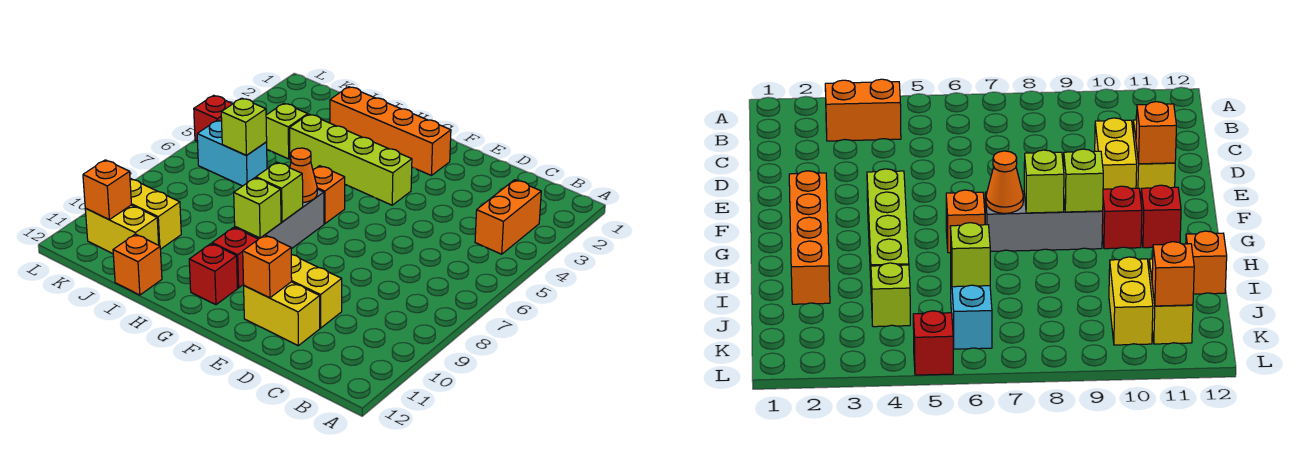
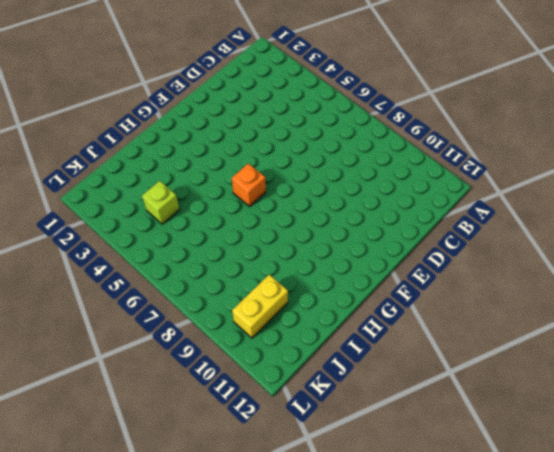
none -> orange brick B3:B4 level 1
none -> yellow brick D10:E10 level 1
none -> yellow brick D11:E11 level 1

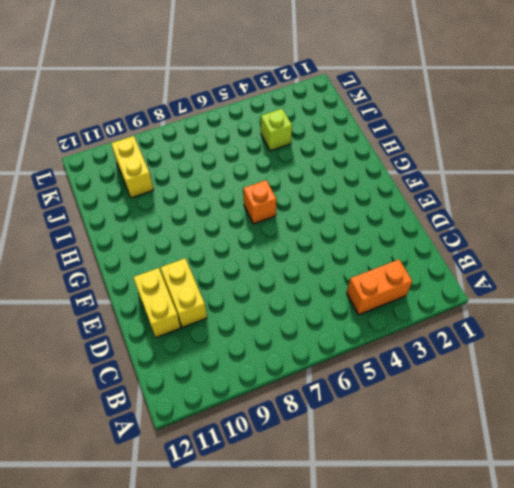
none -> orange brick F2:I2 level 1
none -> lime brick F4:I4 level 1
none -> grey brick G7:G9 level 1

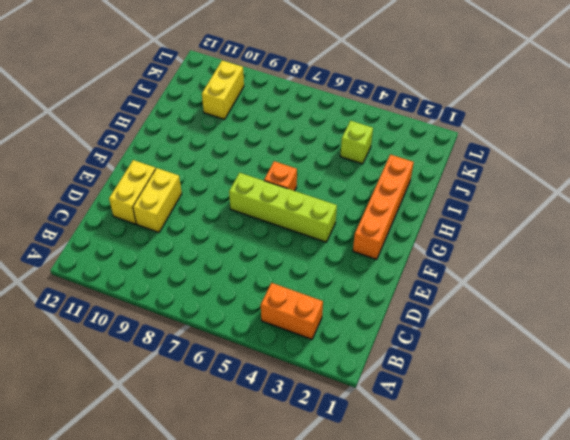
lime brick F4:F7 level 1 -> lime brick F4:I4 level 1
none -> grey brick G7:G9 level 1
none -> red brick G10 level 1
none -> red brick G11 level 1

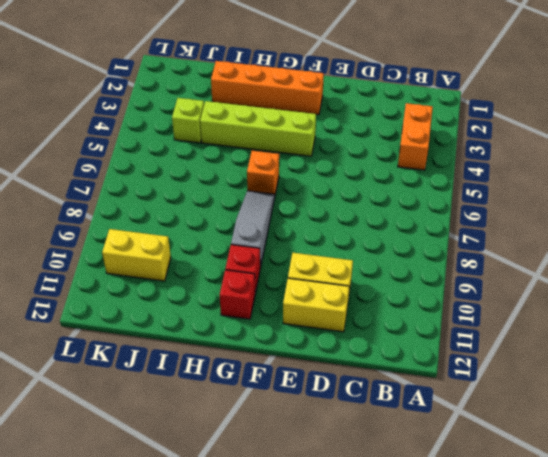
grey slope G7:G9 level 1 top 9 -> grey brick G7:G9 level 1
none -> orange brick I12 level 1
none -> cyan brick J6:K6 level 1
none -> yellow brick J11:K11 level 1

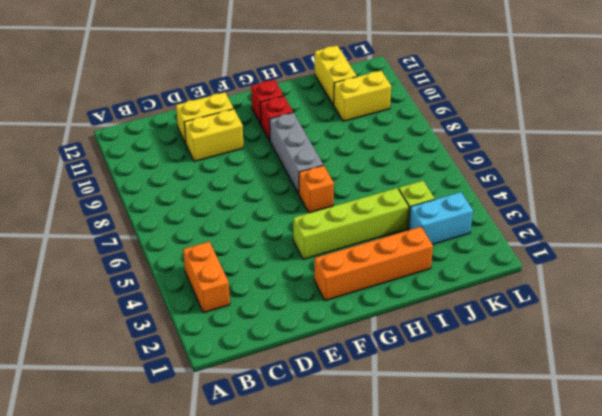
cyan brick J3:K3 level 1 -> cyan brick J6:K6 level 1
yellow brick J11:J12 level 1 -> yellow brick J11:K11 level 1
none -> orange brick I12 level 1
none -> red brick L5 level 1
none -> orange brick E11 level 2

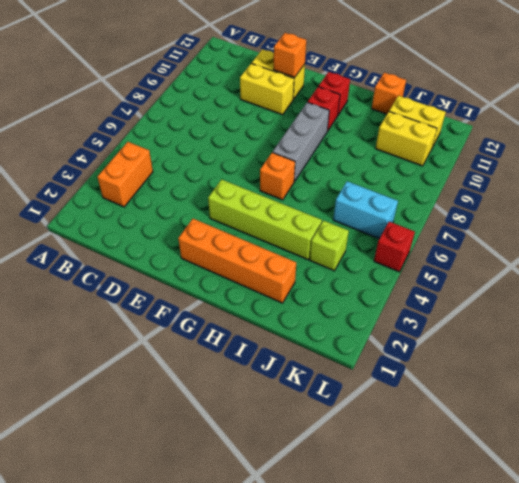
none -> orange cone G7 level 2
none -> lime brick G8 level 2
none -> lime brick G9 level 2

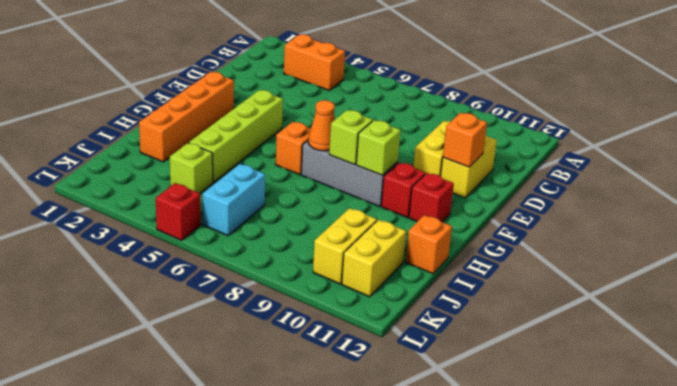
none -> lime brick J6 level 2
none -> orange brick K11 level 2

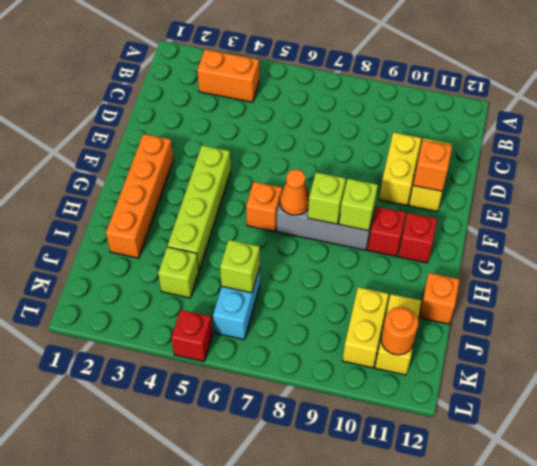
orange round brick K11 level 2 -> orange brick K11 level 2

